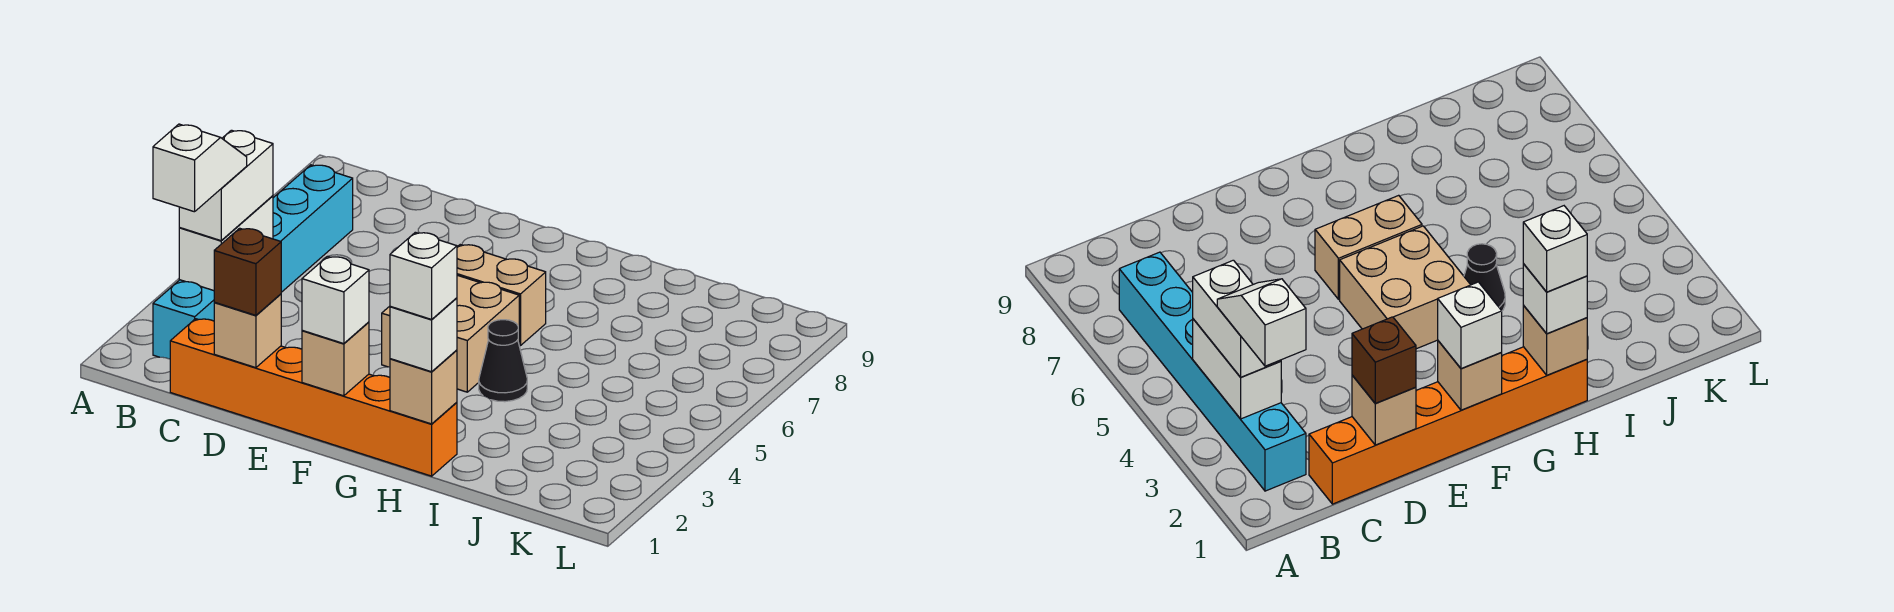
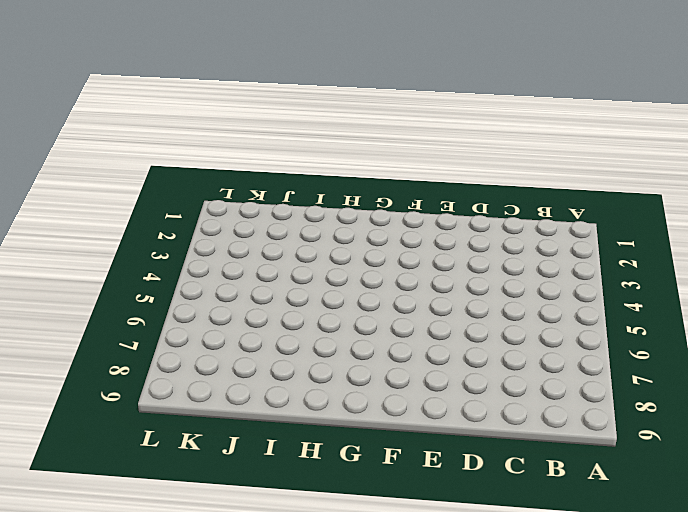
none -> cyan brick B2:B7 level 1
none -> orange brick C1:H1 level 1
none -> tan brick F4:G5 level 1

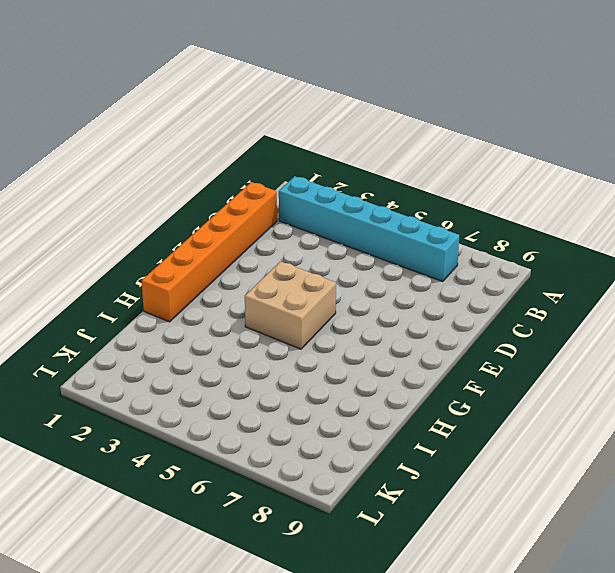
none -> tan brick F6:G6 level 1
none -> black cone H4 level 1
none -> white brick B3:B4 level 2

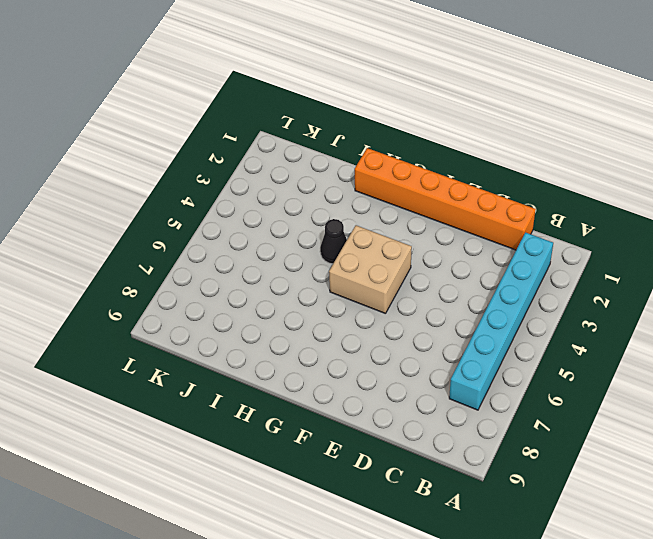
none -> tan brick F6:G6 level 1
none -> white brick B3:B4 level 2
none -> tan brick D1 level 2

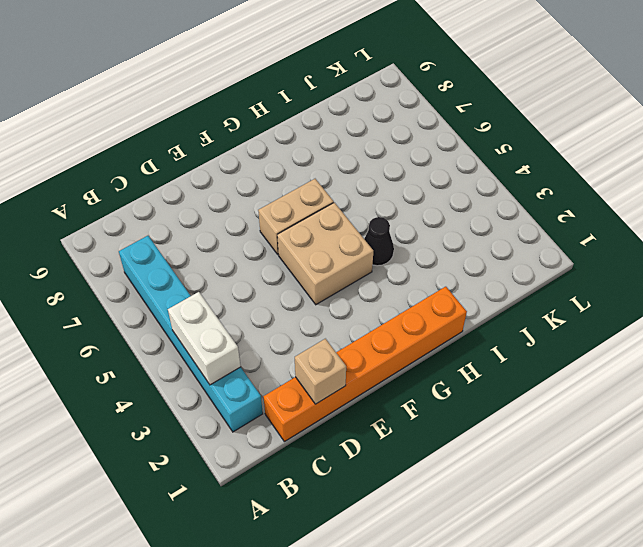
none -> tan brick F1 level 2
none -> tan brick H1 level 2
none -> white brick B3:B4 level 3

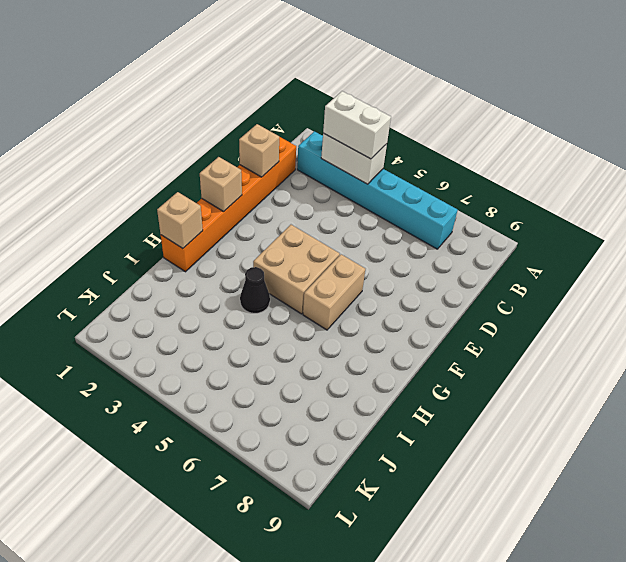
none -> brown brick D1 level 3
none -> white brick F1 level 3
none -> white brick H1 level 3

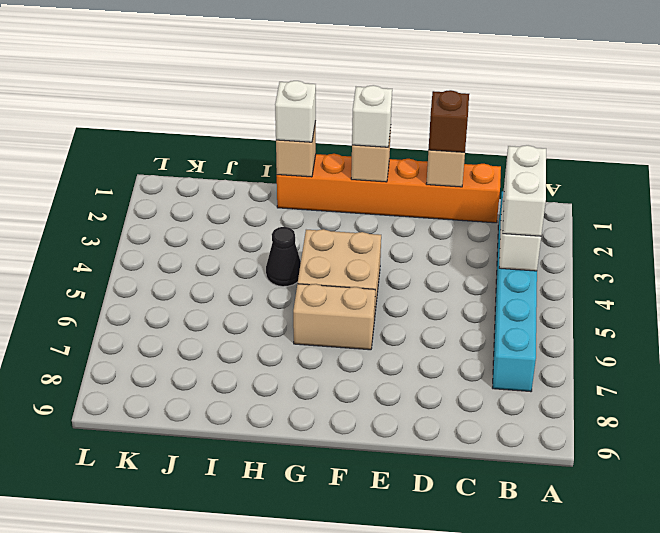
none -> white slope B2:B3 level 4 top 2
none -> white brick H1 level 4

